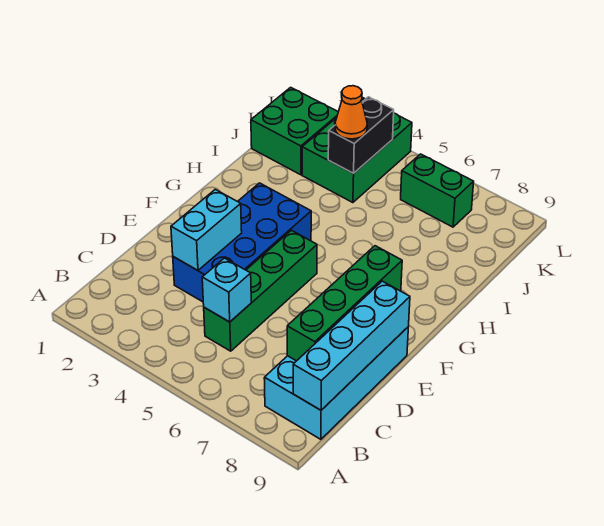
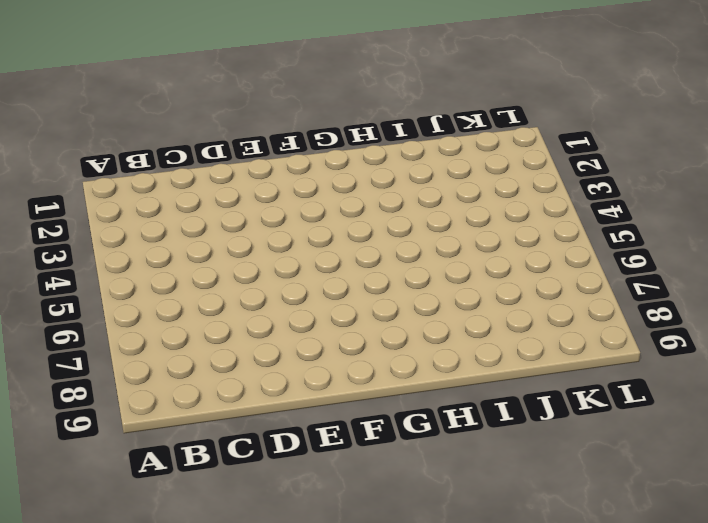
none -> cyan brick B8:E9 level 1
none -> green brick C5:F5 level 1
none -> blue brick D3:G4 level 1

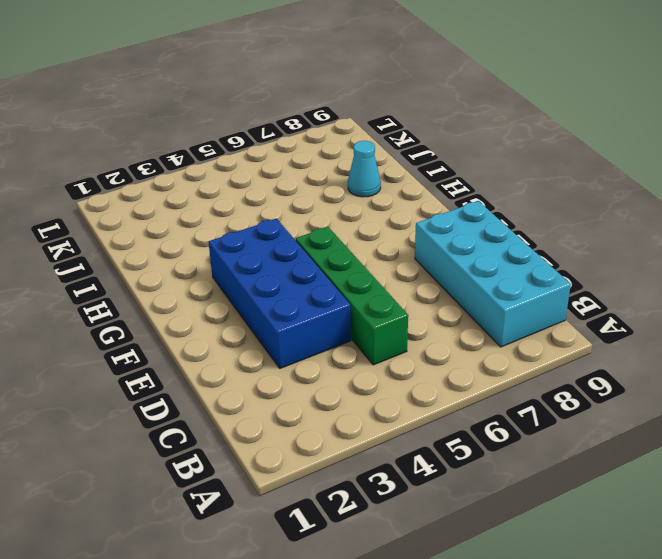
cyan cone I8 level 1 -> none
none -> green brick J1:K2 level 1
none -> green brick J3:L4 level 1
none -> green brick K6:K7 level 1

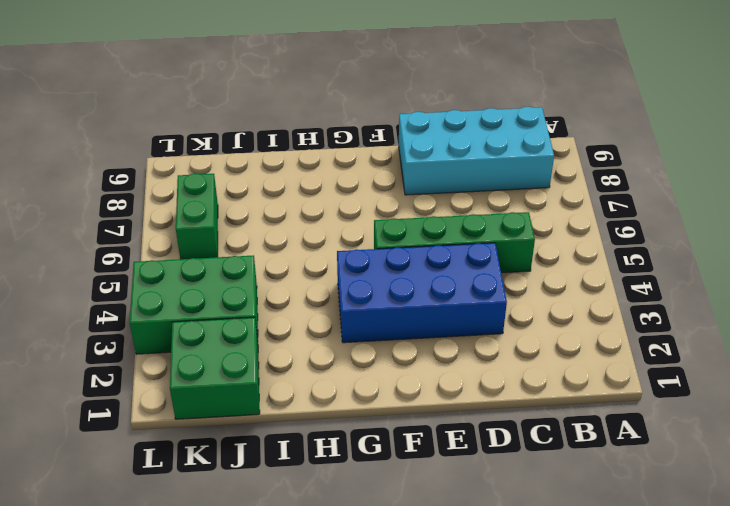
none -> cyan brick B9:E9 level 2
none -> cyan brick C5 level 2
none -> green brick C8:F8 level 2

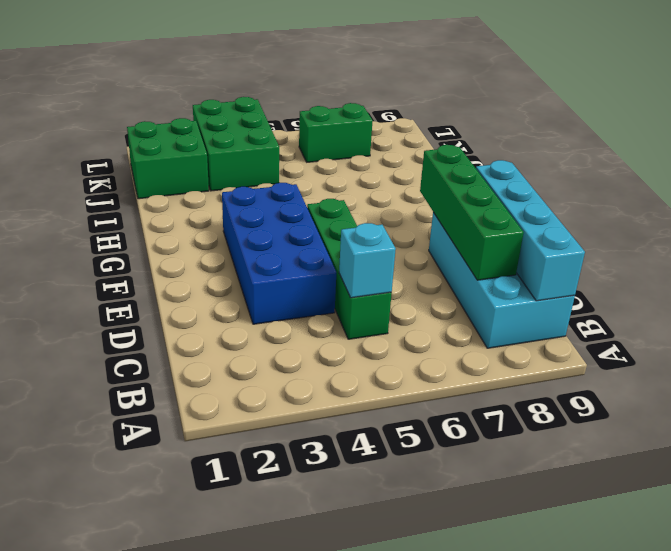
none -> cyan brick D3:E3 level 2
none -> black brick J4:K4 level 2
none -> orange cone J4 level 3

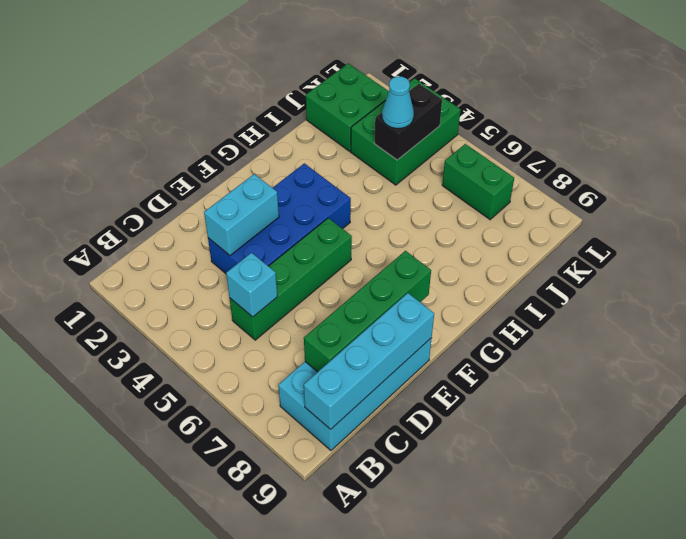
cyan cone J4 level 3 -> orange cone J4 level 3

